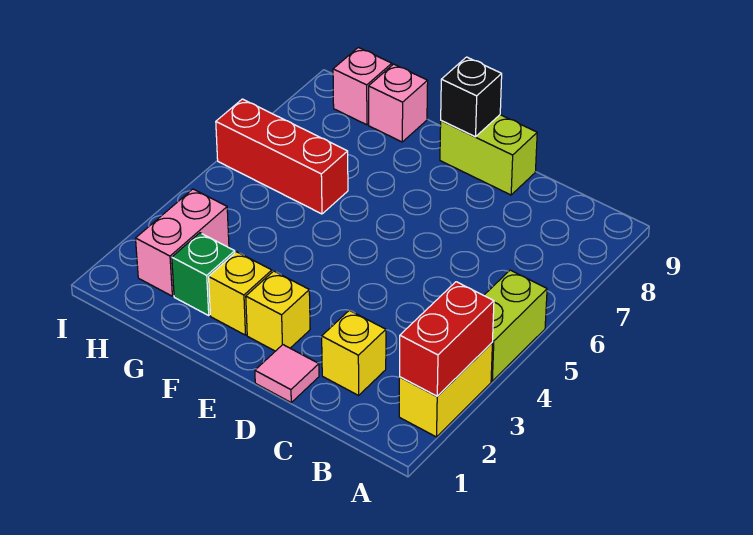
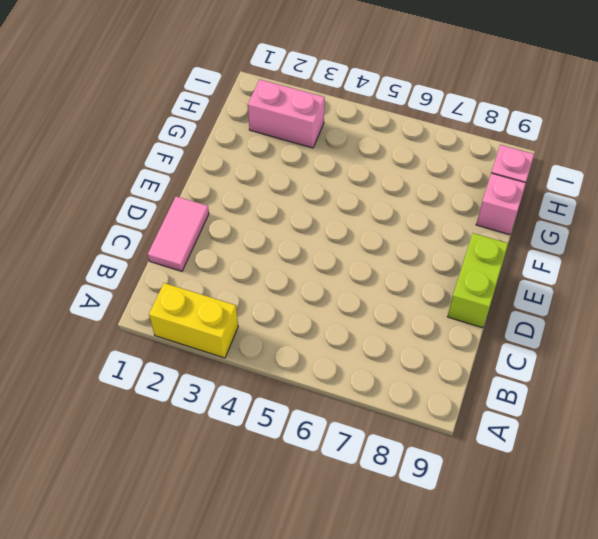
pink tile C1:D1 level 1 -> pink tile D1 level 1
none -> lime brick A4:A5 level 1
none -> yellow brick C2 level 1
none -> yellow brick E2 level 1

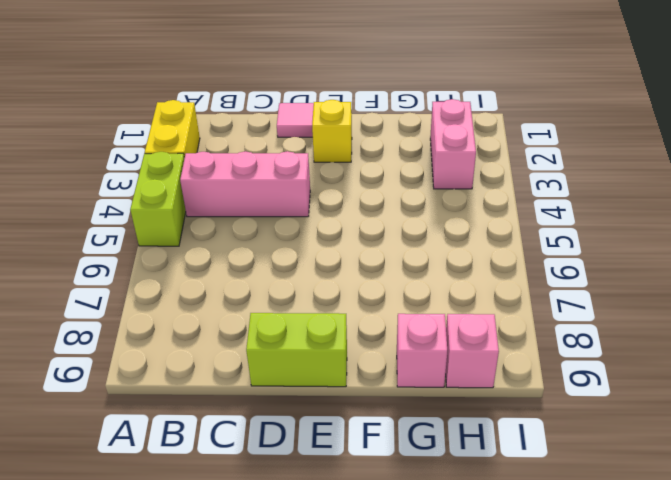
pink brick B4:D4 level 1 -> none
none -> yellow brick C2 level 1
none -> yellow brick F2 level 1
none -> green brick G2 level 1

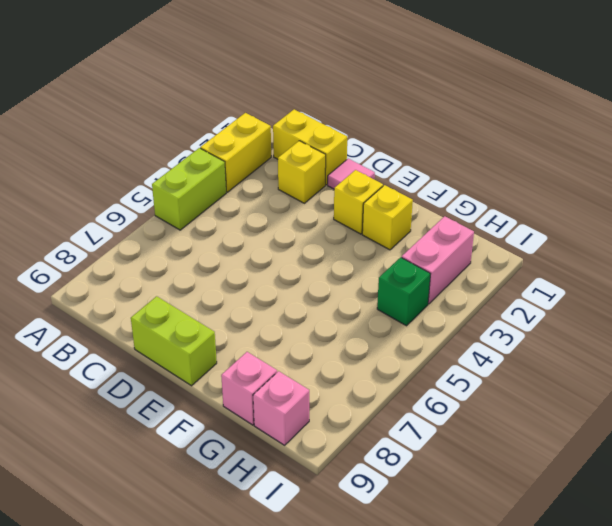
yellow brick B1:C1 level 1 -> none
green brick H4 level 1 -> green brick G2 level 1
none -> red brick G6:I6 level 1
none -> red brick A2:A3 level 2
none -> black brick E9 level 2

